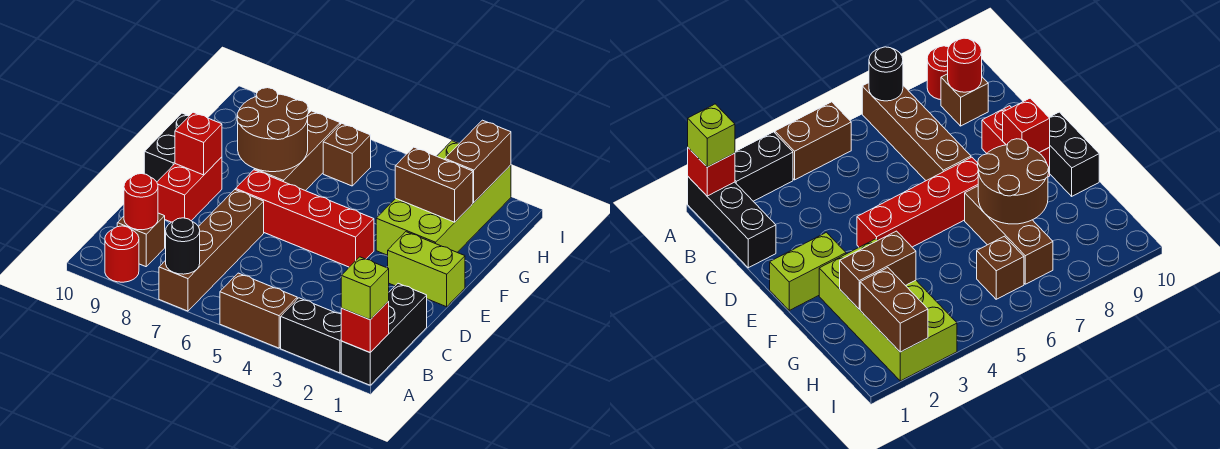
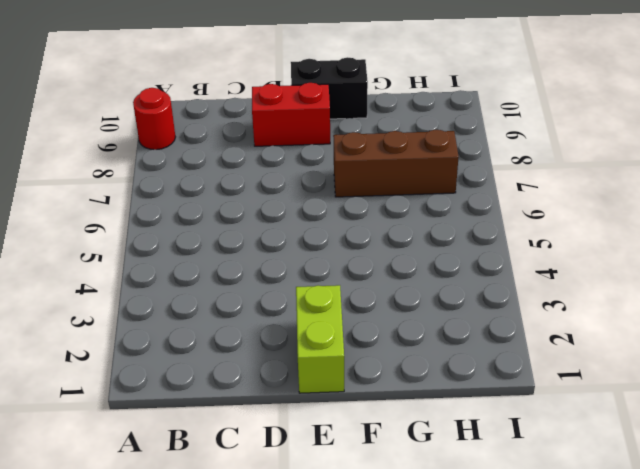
none -> black brick A1:C1 level 1
none -> black brick A2:A3 level 1
none -> brown brick A4:A5 level 1

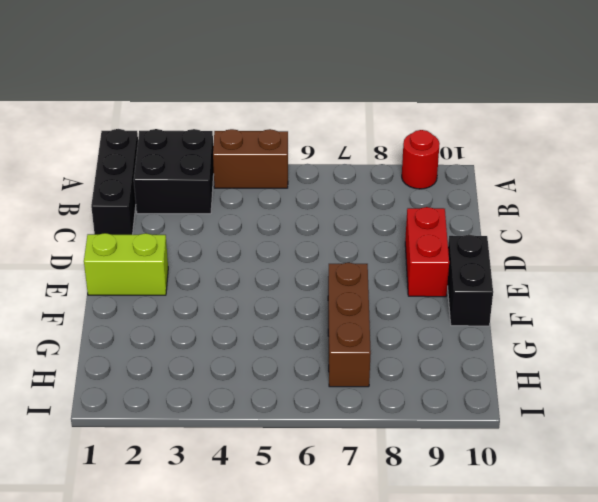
black brick A2:B3 level 1 -> black brick A2:A3 level 1
none -> brown brick A7:D7 level 1
none -> brown brick B9 level 1
none -> red brick E4:E7 level 1

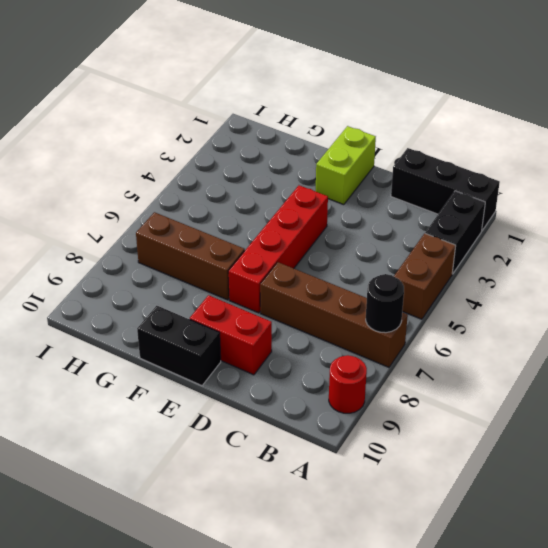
none -> brown brick B9 level 1
none -> lime brick F2:I3 level 1
none -> brown brick H6 level 1

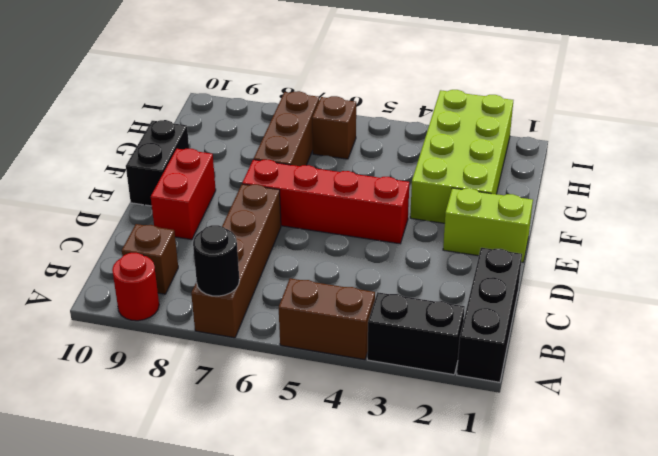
none -> red brick A1 level 2
none -> red round brick B9 level 2
none -> red brick E9 level 2

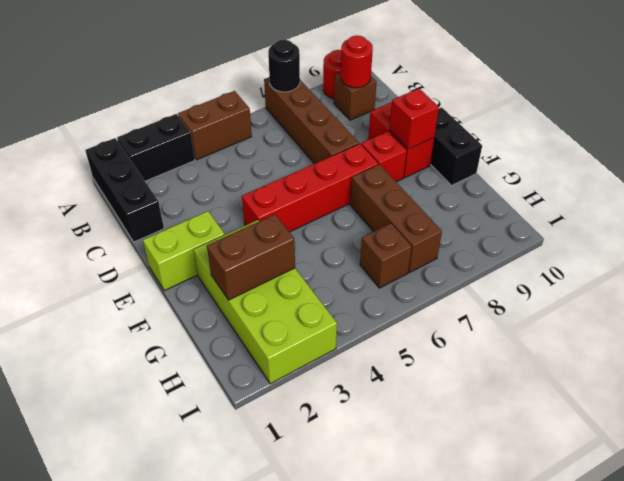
red brick E8 level 1 -> red brick A1 level 2
none -> brown round brick F7:G8 level 2
none -> brown brick H2:I2 level 2
none -> lime brick A1 level 3

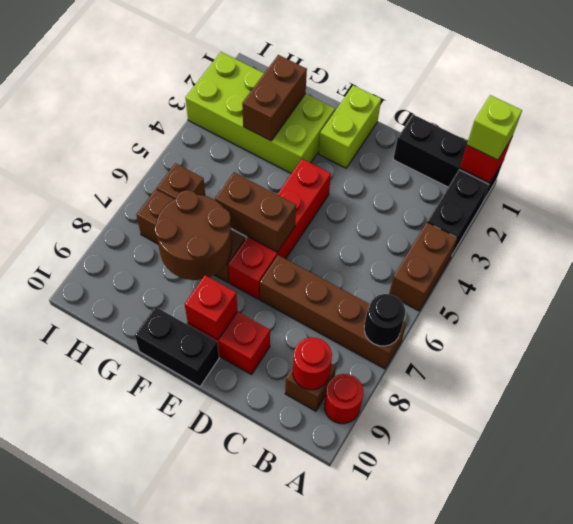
brown brick E6:F6 level 2 -> brown brick H2:I2 level 2

